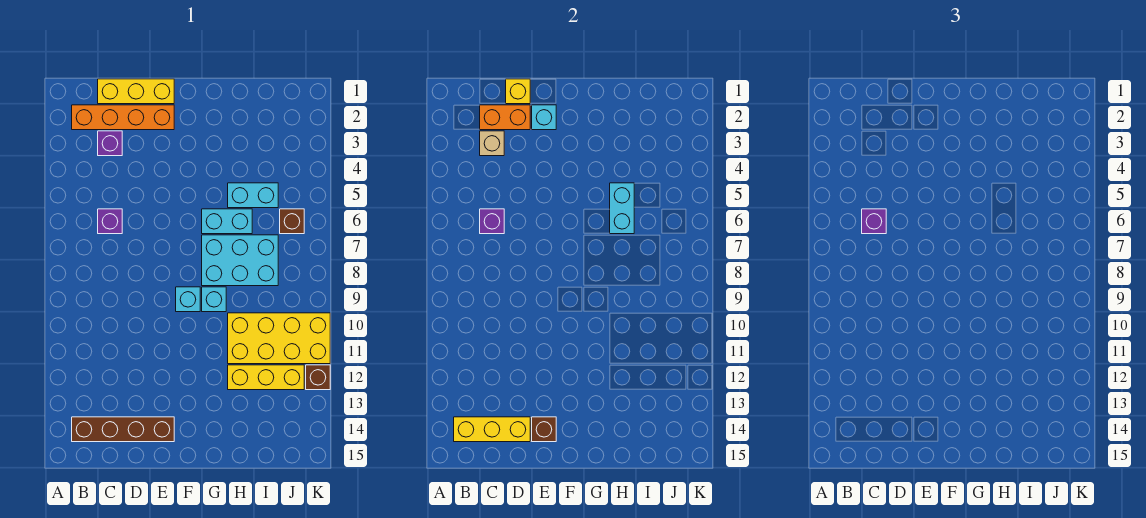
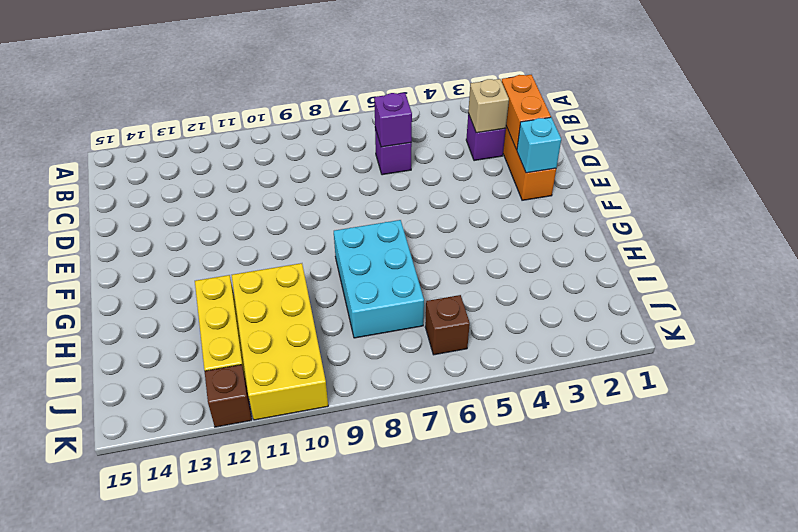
none -> brown brick B14:E14 level 1
none -> yellow brick C1:E1 level 1
none -> cyan brick F9 level 1

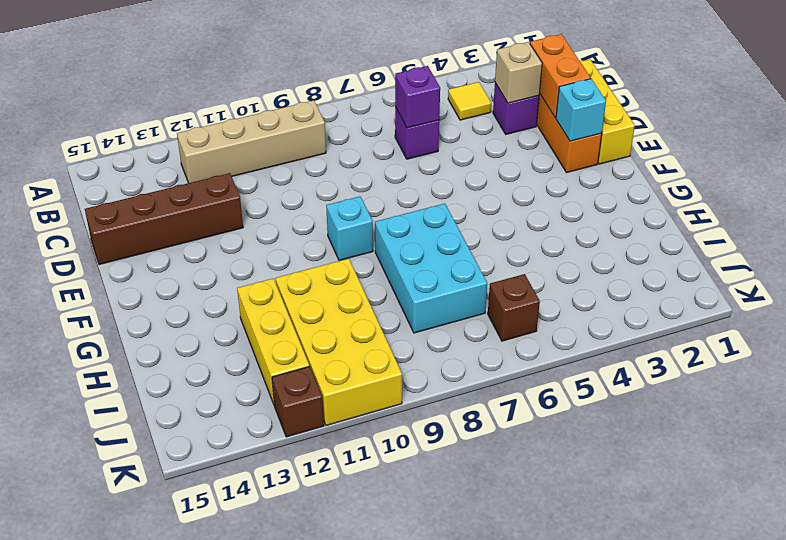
yellow tile B4 level 1 -> none
tan brick B9:B12 level 1 -> none
brown brick D12:D15 level 1 -> brown brick B14:E14 level 1
none -> cyan brick G6:H6 level 1
none -> cyan brick G9 level 1
none -> cyan brick H5:I5 level 1

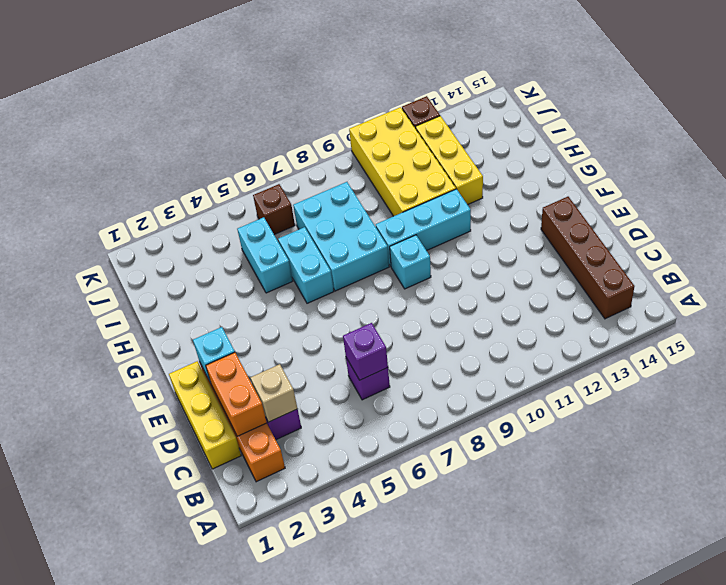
cyan brick G9:G11 level 1 -> cyan brick G9 level 1
none -> yellow brick B14:D14 level 2
none -> yellow brick D1 level 2
none -> brown brick E14 level 2

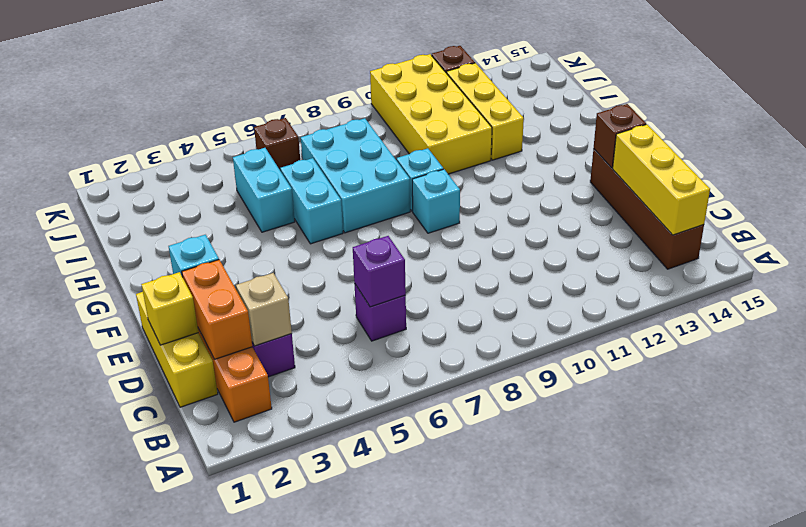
none -> cyan brick H5:H6 level 2
none -> purple brick C6 level 3

